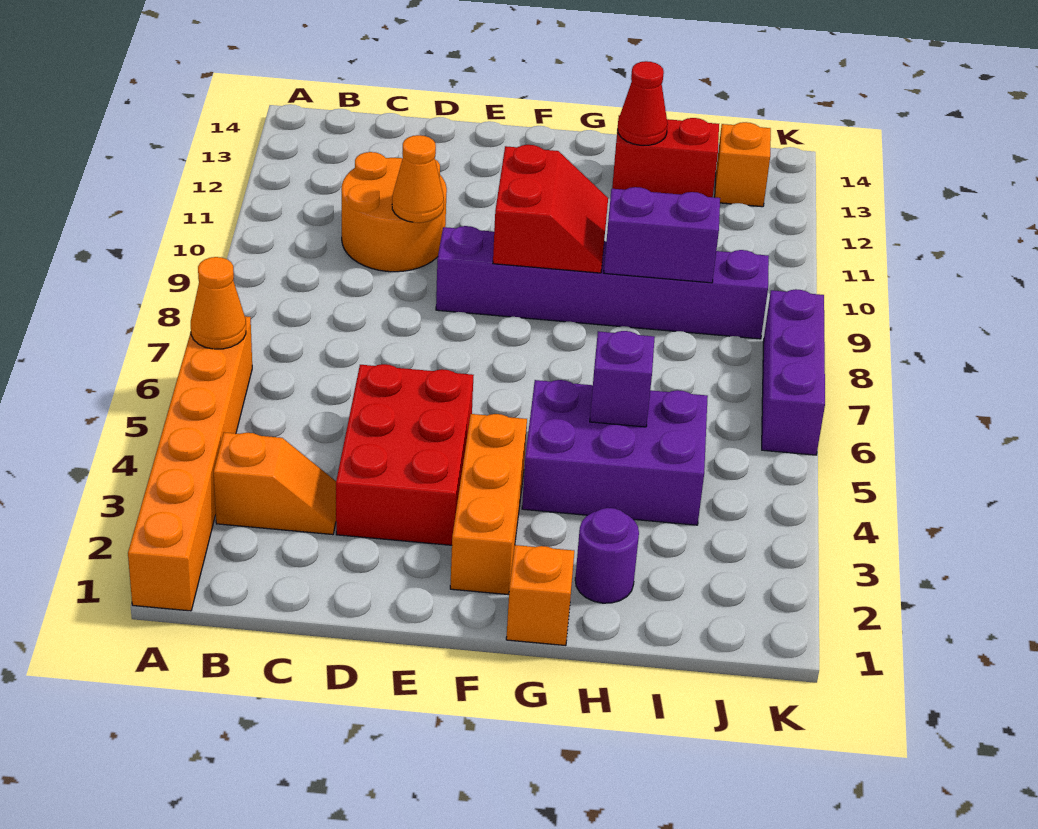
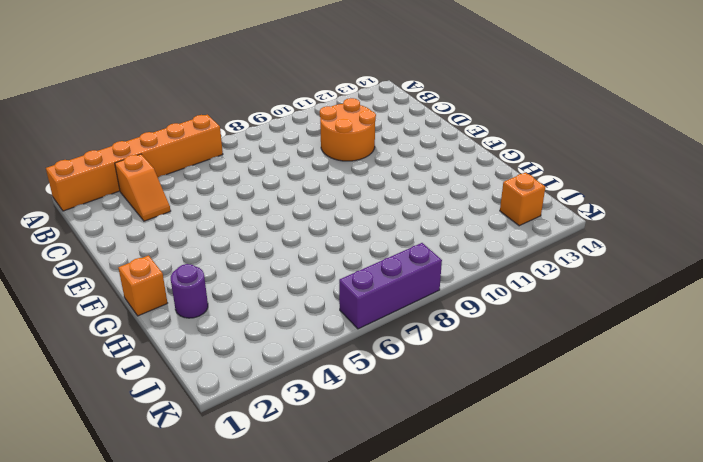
none -> red brick D3:E5 level 1
none -> purple brick E9:J9 level 1
none -> orange brick F2:F4 level 1

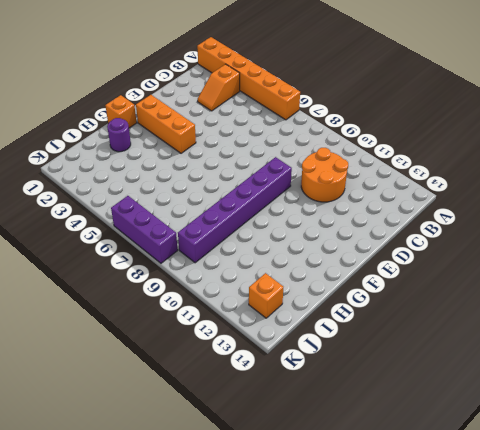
none -> red brick D3:E5 level 1
none -> purple brick G4:I5 level 1
none -> red brick H13:I13 level 1

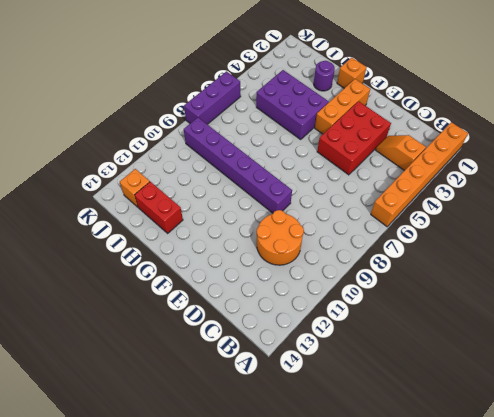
none -> orange cone A6 level 2
none -> orange cone D10 level 2
none -> red slope F9:G10 level 2 top F

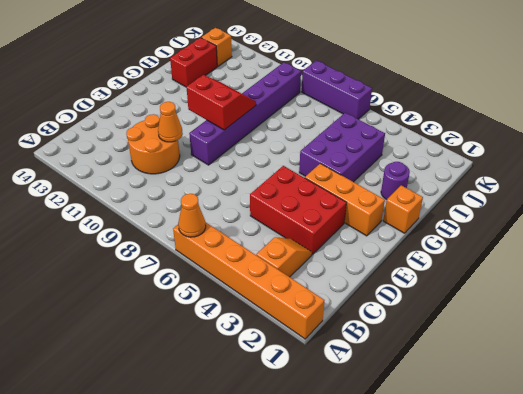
none -> purple brick H5 level 2
none -> purple brick H9:I9 level 2
none -> red cone H13 level 2

